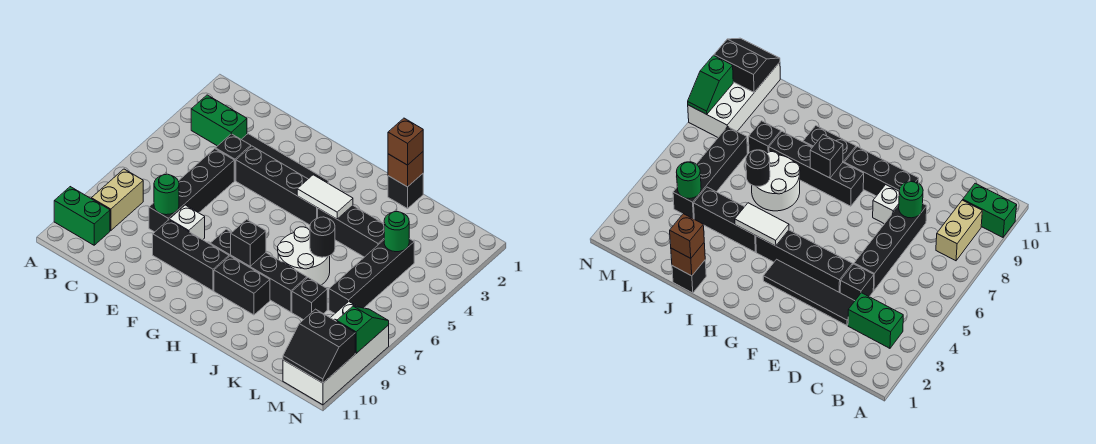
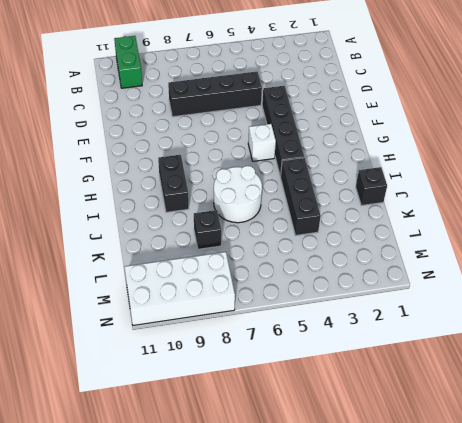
white brick G5 level 1 -> white brick E8 level 1
none -> green brick B3:C3 level 1
none -> tan brick B8:B9 level 1
none -> black tile D3:G3 level 1

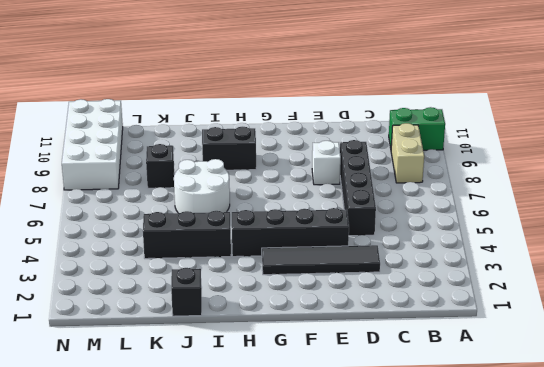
none -> green brick B3:C3 level 1
none -> black brick D4 level 1
none -> black brick E9:G9 level 1

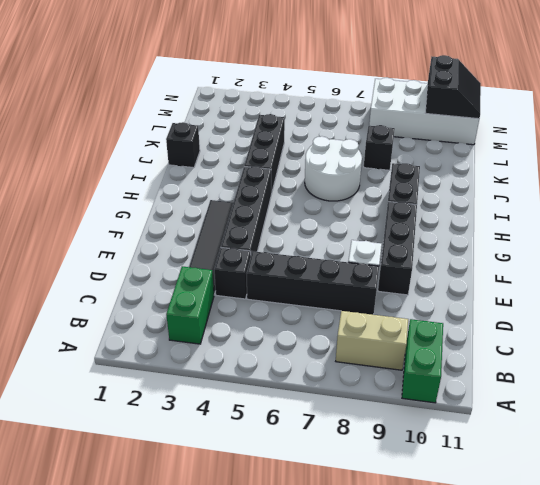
none -> black brick G8:J8 level 1
none -> black brick L4:L7 level 1
none -> green round brick D8 level 2

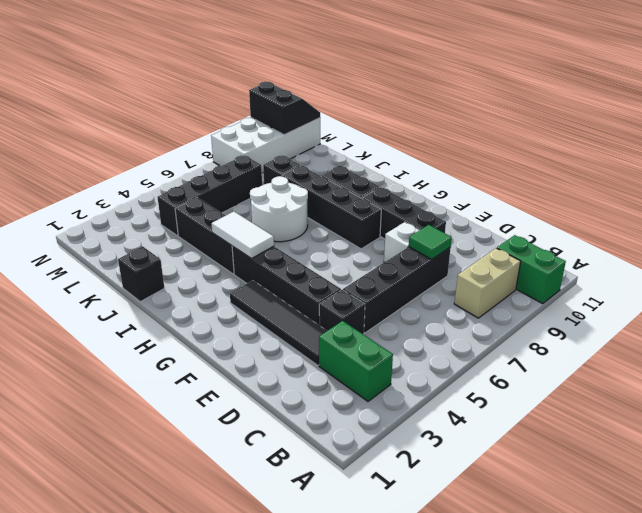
green tile D8 level 2 -> green round brick D8 level 2
none -> black brick H8 level 2
none -> brown brick J1 level 2
none -> black round brick J6 level 2

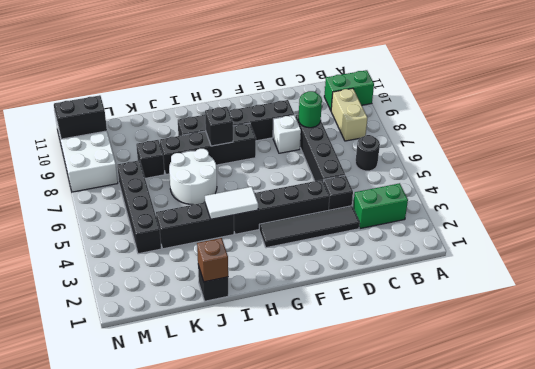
black round brick B6 level 1 -> black round brick J6 level 2
none -> green round brick L4 level 2
none -> green slope N8:N9 level 2 top 9
none -> brown brick J1 level 3

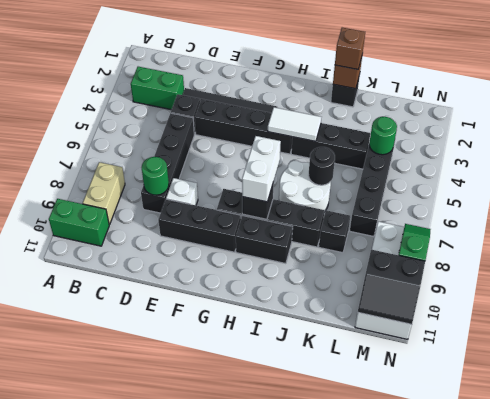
white brick H7:H8 level 3 -> none

